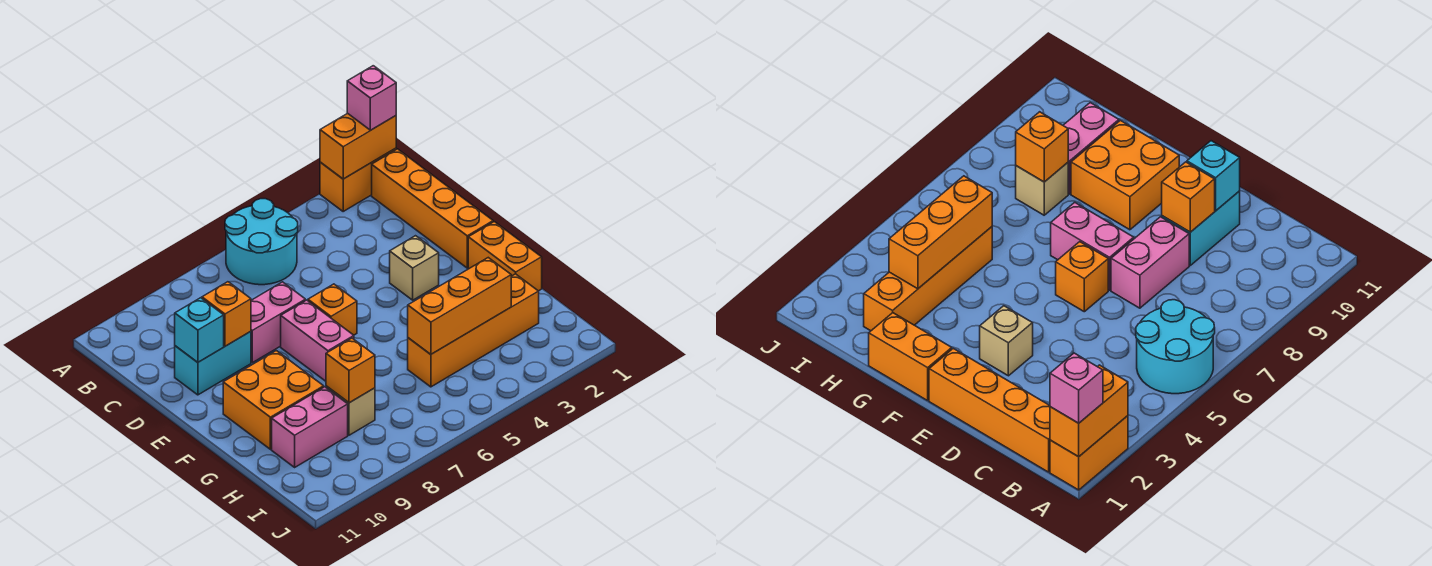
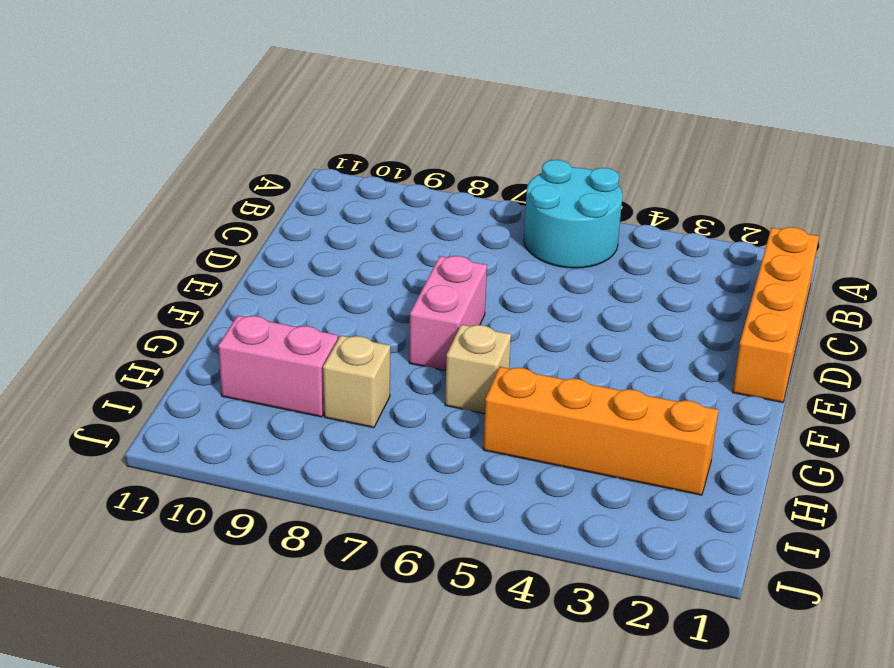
tan brick G6 level 1 -> tan brick E3 level 1
none -> orange brick A1:A2 level 1
none -> pink brick D7:D8 level 1
none -> cyan brick D9:D10 level 1

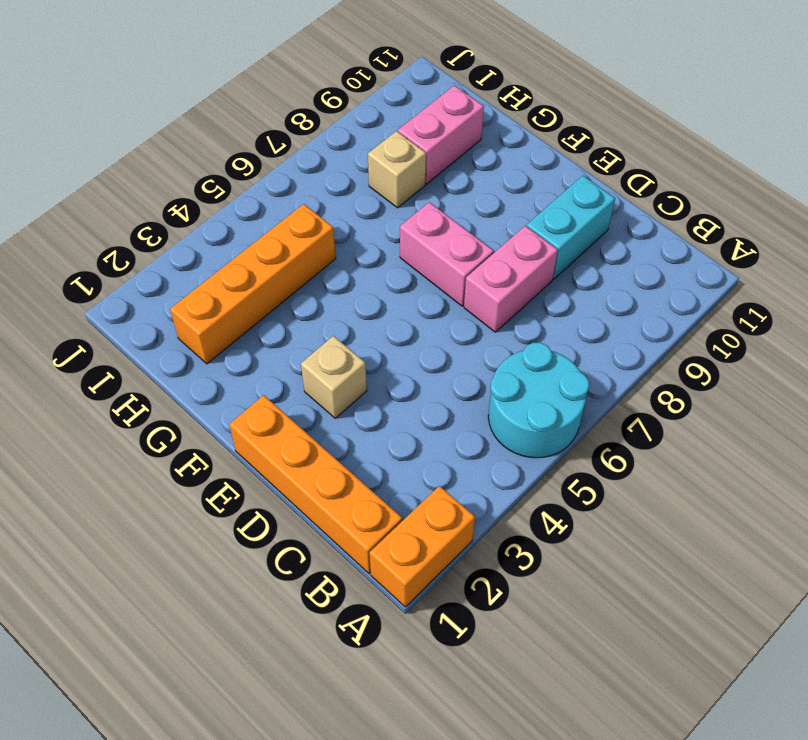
none -> orange brick E6 level 1
none -> orange brick F1:G1 level 1
none -> orange brick F9:G10 level 1

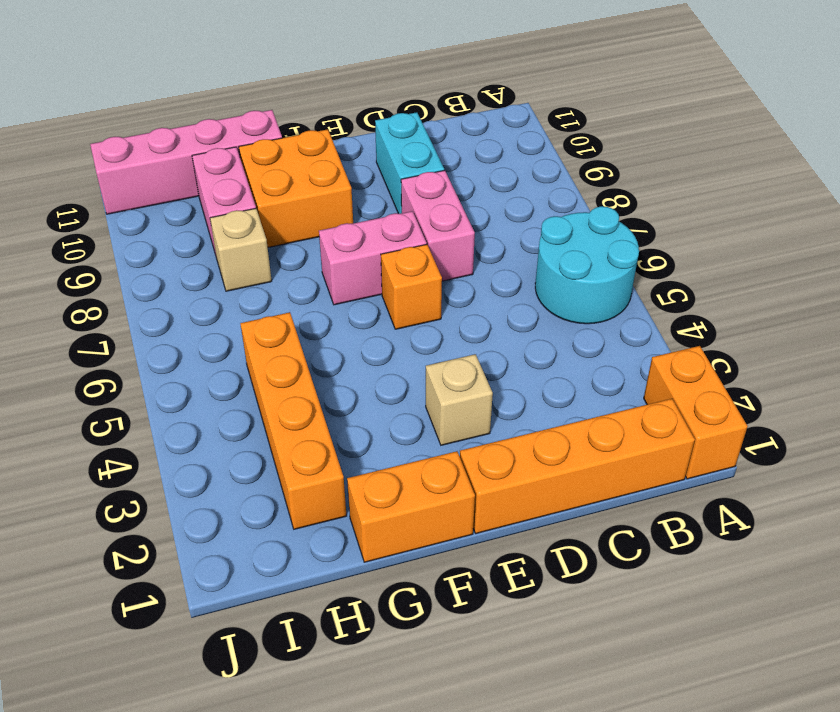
pink brick G11:J11 level 1 -> none
none -> orange brick A1:A2 level 2
none -> orange brick D9 level 2
none -> cyan brick D10 level 2

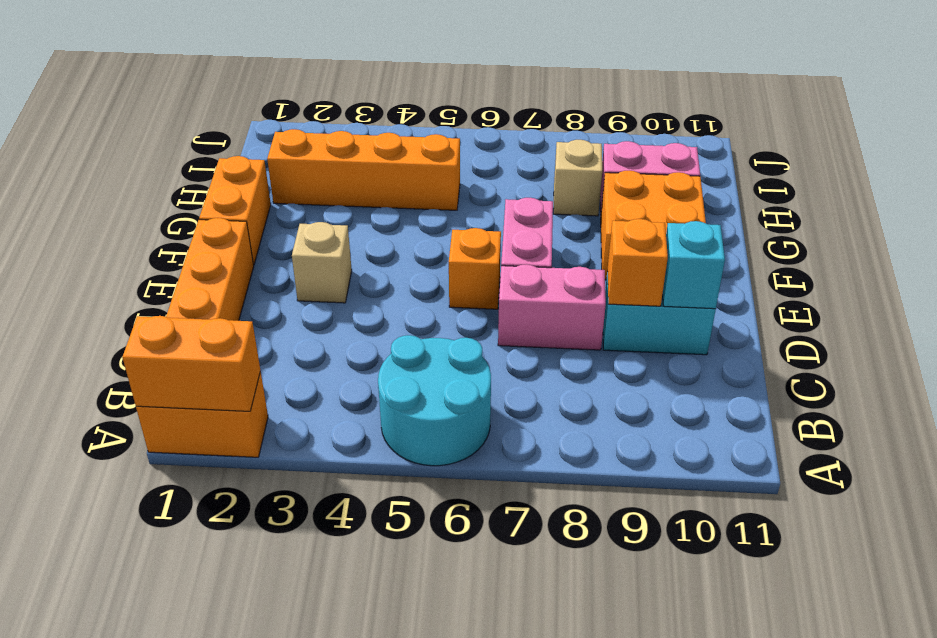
none -> orange brick H3:H5 level 2
none -> orange brick H8 level 2
none -> pink brick A1 level 3

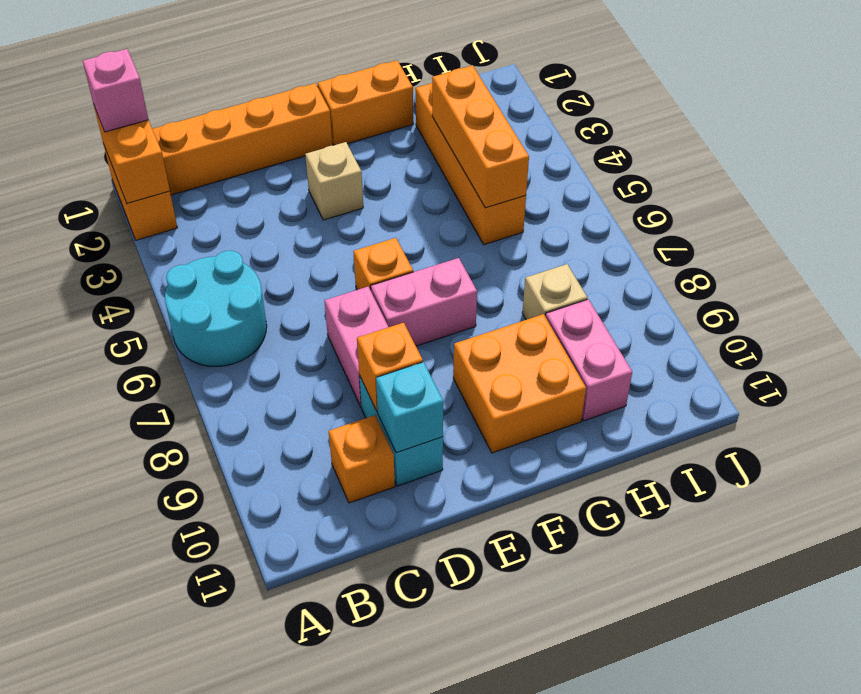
orange brick C10 level 1 -> orange brick H8 level 2

